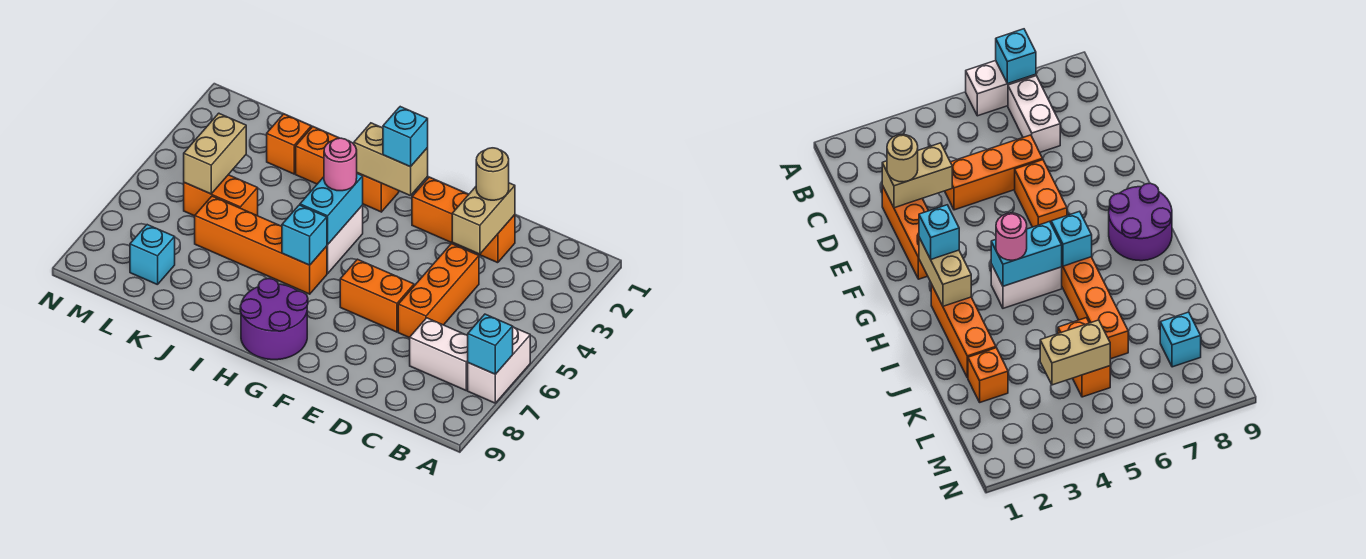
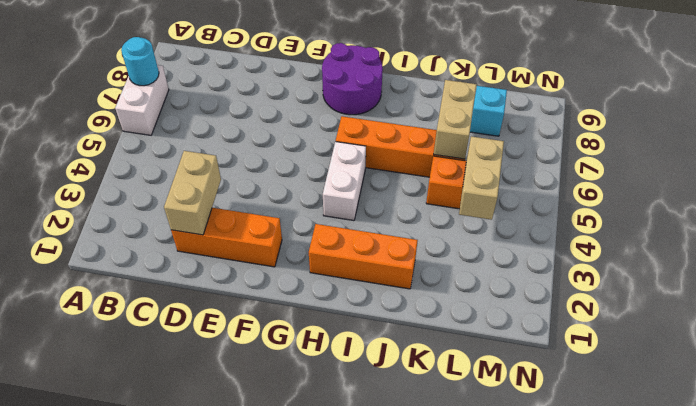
cyan round brick A7 level 2 -> cyan brick A7 level 2
tan brick K6:K7 level 2 -> tan brick G2:H2 level 2
none -> white brick B7:C7 level 1
none -> orange brick D4:D6 level 1
none -> orange brick E6:F6 level 1

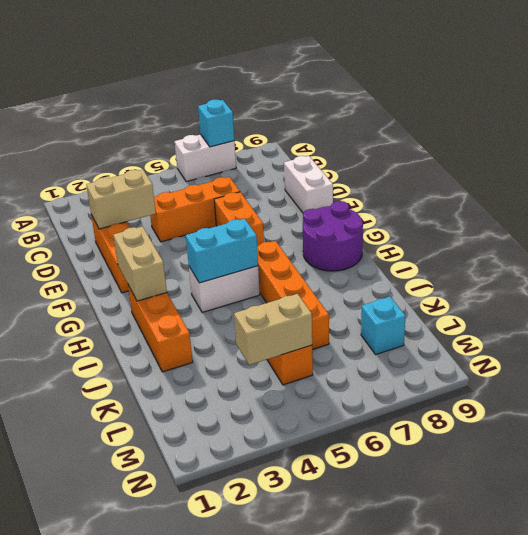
white brick D9:E9 level 1 -> white brick B7:C7 level 1
none -> orange brick K2 level 1
none -> cyan brick H6 level 2
none -> tan round brick D2 level 3

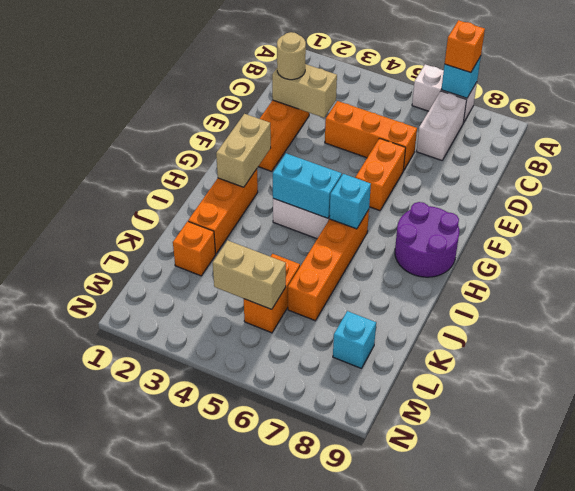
orange brick A7 level 3 -> none
none -> cyan brick G2 level 3
none -> pink round brick H4 level 3

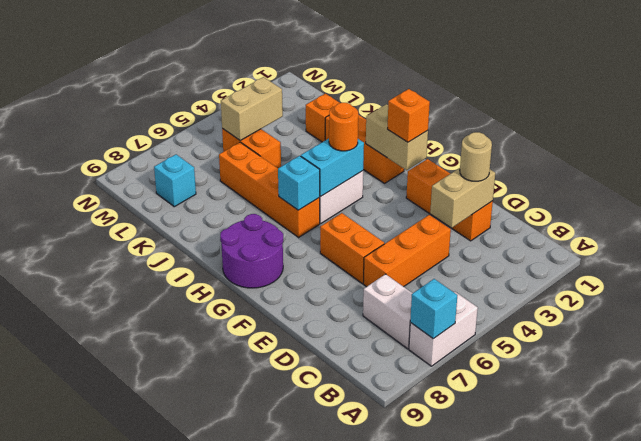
orange brick G2 level 3 -> cyan brick G2 level 3
orange round brick H4 level 3 -> pink round brick H4 level 3

